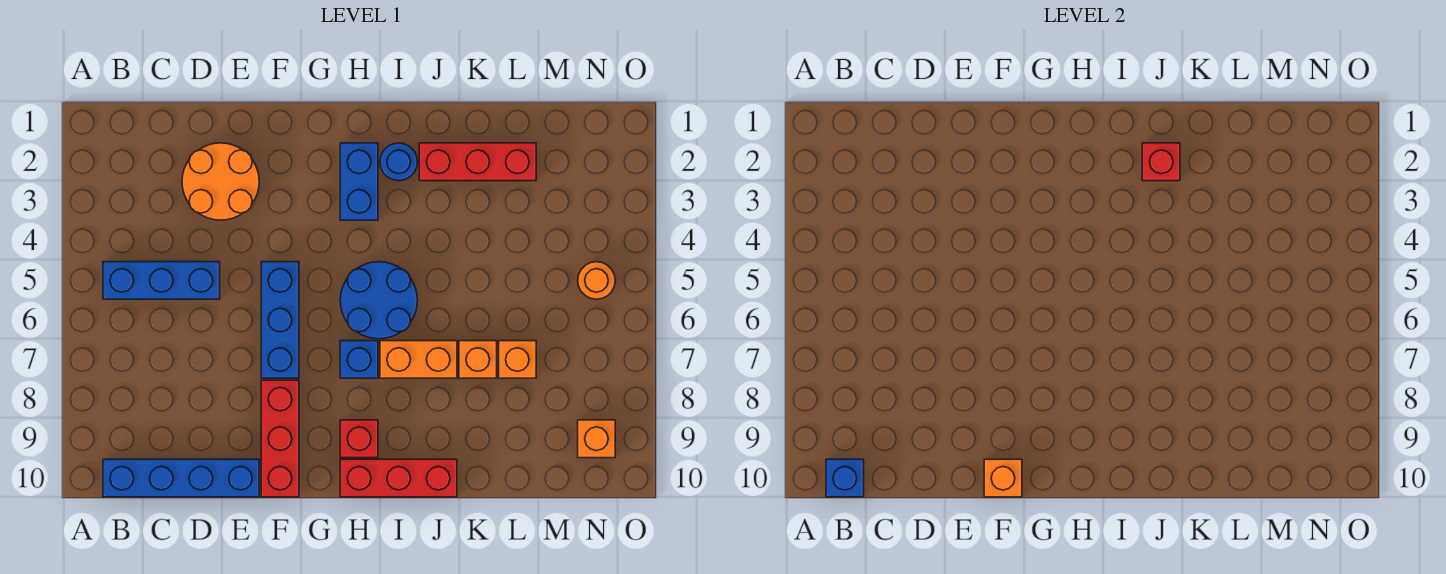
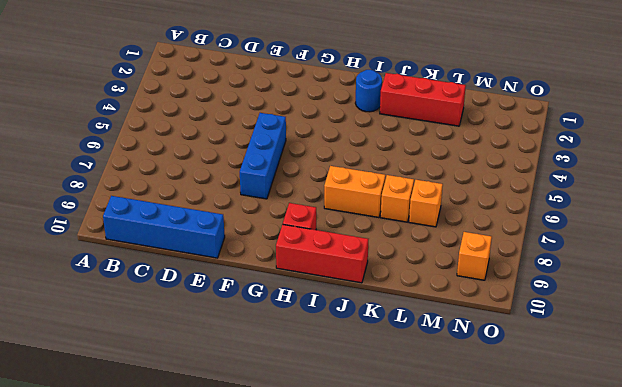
none -> blue brick B5:D5 level 1
none -> orange round brick D2:E3 level 1
none -> red brick F8:F10 level 1

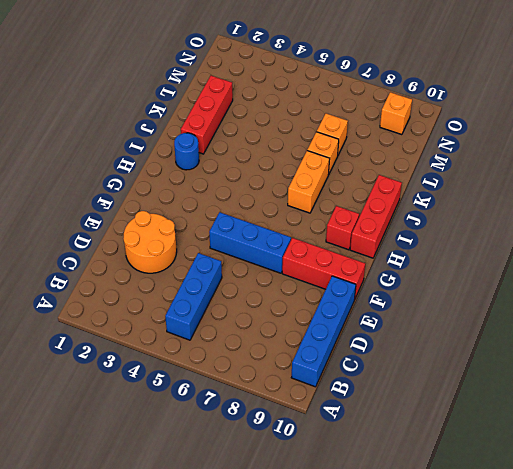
none -> blue brick H2:H3 level 1
none -> blue round brick H5:I6 level 1
none -> blue brick H7 level 1

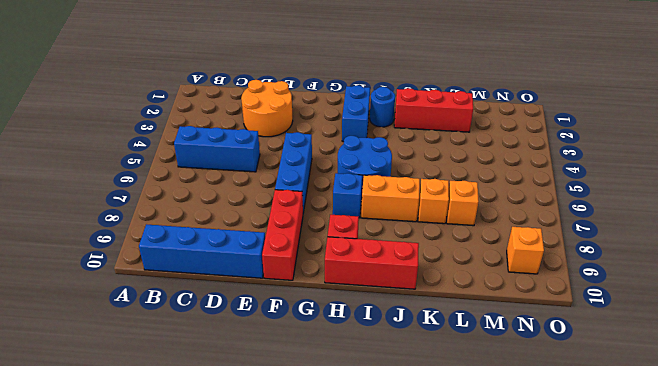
none -> orange round brick N5 level 1
none -> blue brick B10 level 2
none -> orange brick F10 level 2

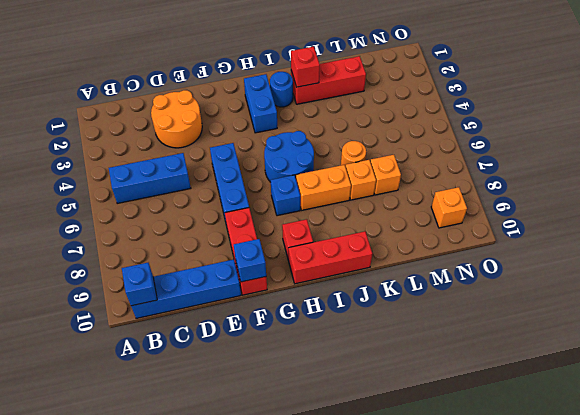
blue brick F10 level 2 -> orange brick F10 level 2
orange round brick K6 level 1 -> orange round brick N5 level 1

